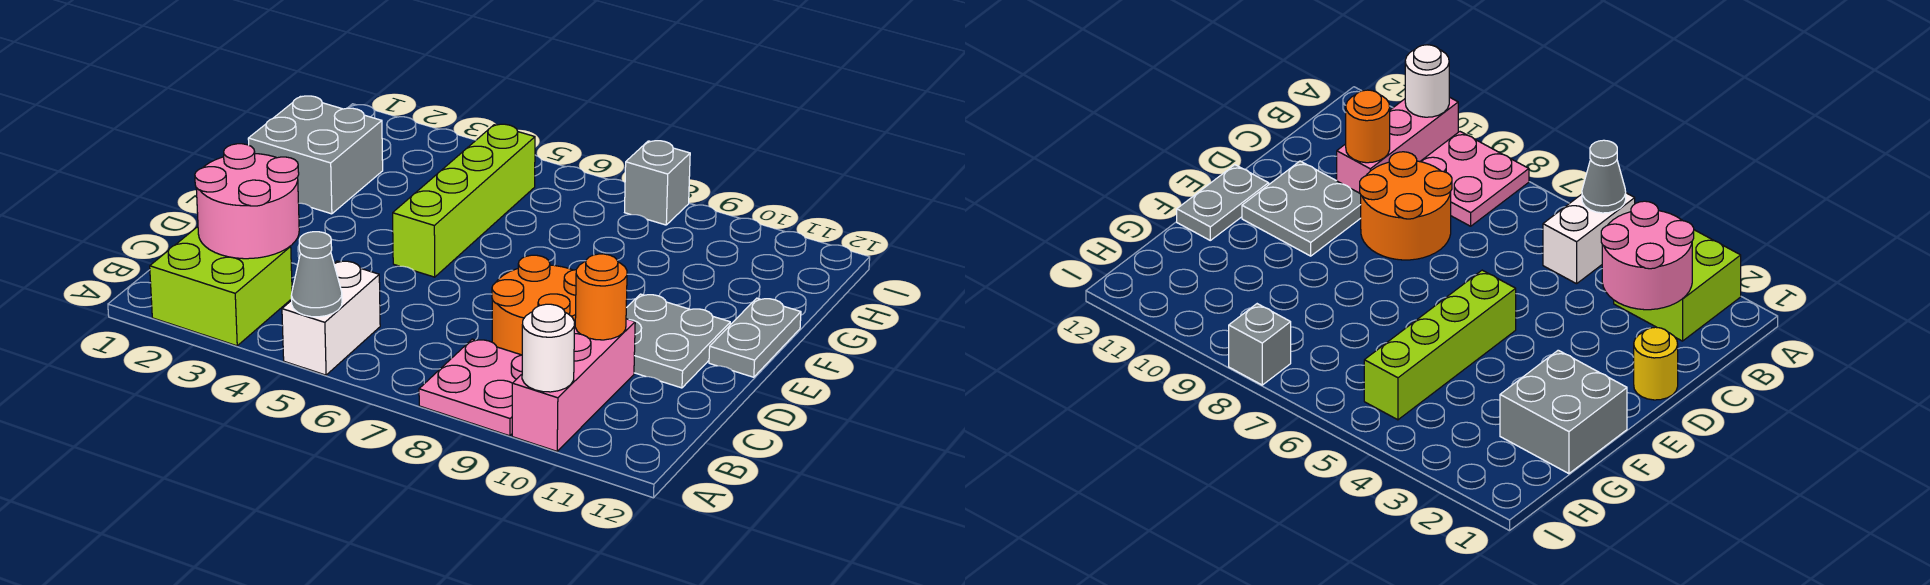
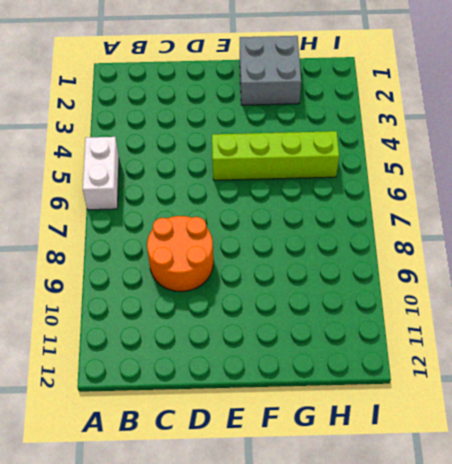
white brick A5:A6 level 1 -> white brick A5:B5 level 1
none -> lime brick A2:B3 level 1
none -> pink plate A8:B9 level 1
none -> pink brick A10:C10 level 1

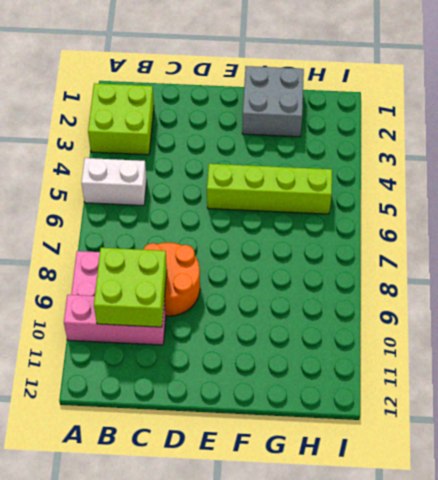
lime brick B9:C10 level 2 -> orange round brick C10 level 2
none -> yellow round brick D1 level 1
none -> grey plate D10:E11 level 1
none -> grey plate E12:F12 level 1

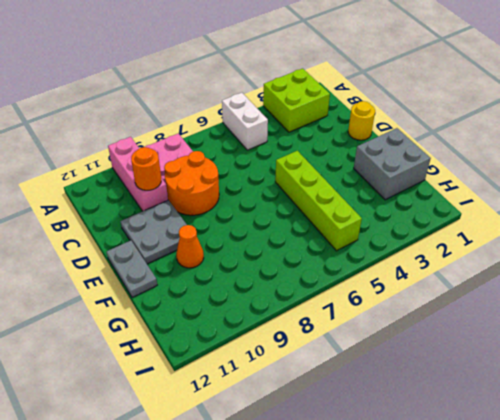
orange cone F10 level 1 -> none
none -> grey brick I8 level 1
none -> grey cone A5 level 2
none -> white round brick A10 level 2

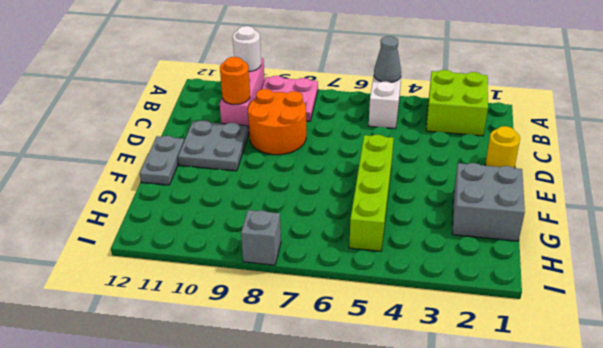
none -> pink round brick B2:C3 level 2

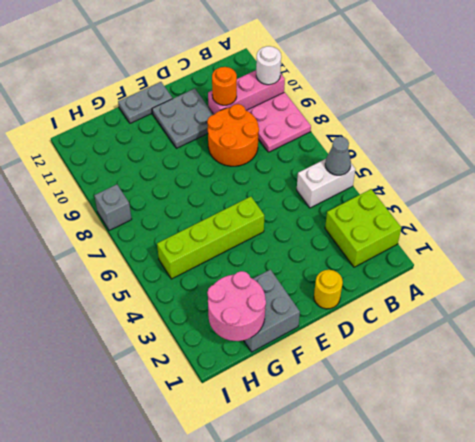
pink round brick G1:H2 level 2 -> pink round brick B2:C3 level 2

